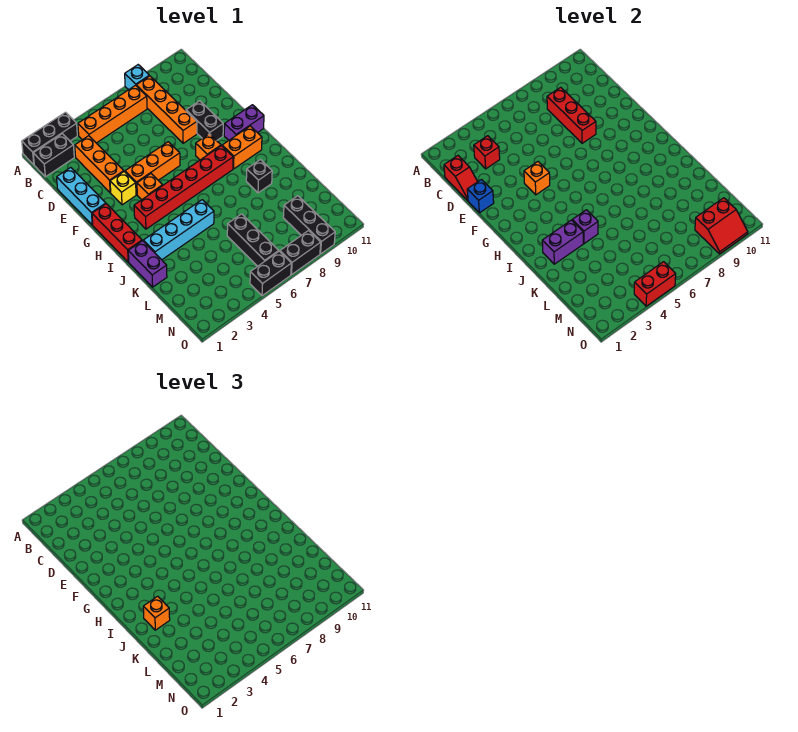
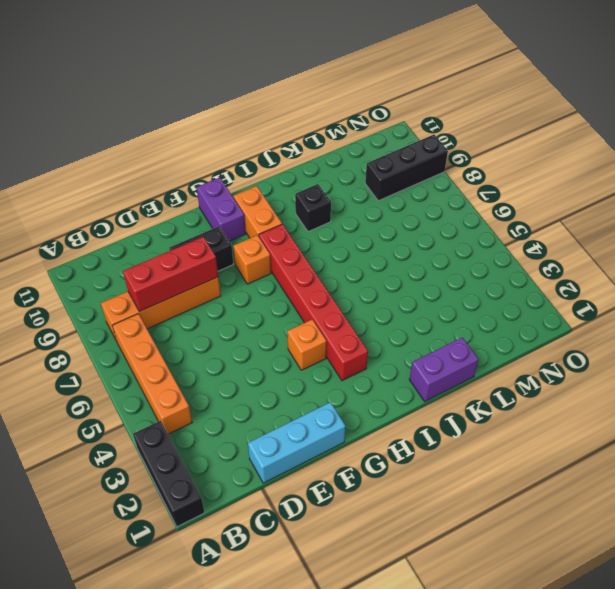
none -> cyan brick A8 level 1
none -> black brick B1:B2 level 1
none -> orange brick C3:E3 level 1
none -> yellow brick F3 level 1

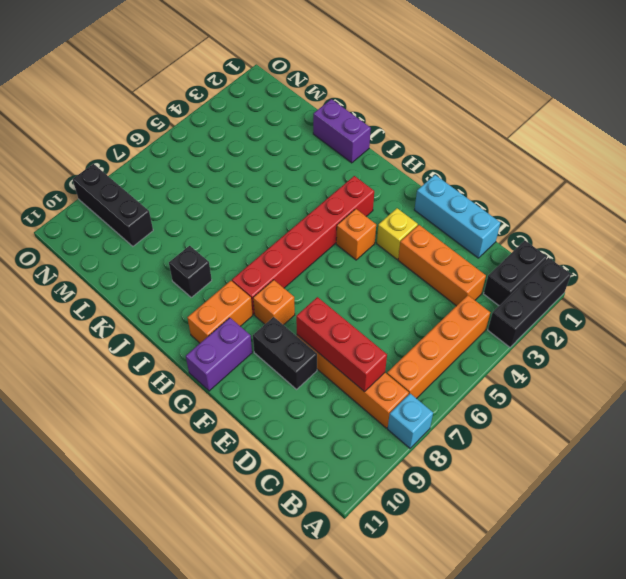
none -> orange brick F4:F6 level 1
none -> red brick G1:I1 level 1
none -> cyan brick J2:J5 level 1
none -> black brick L6:N6 level 1

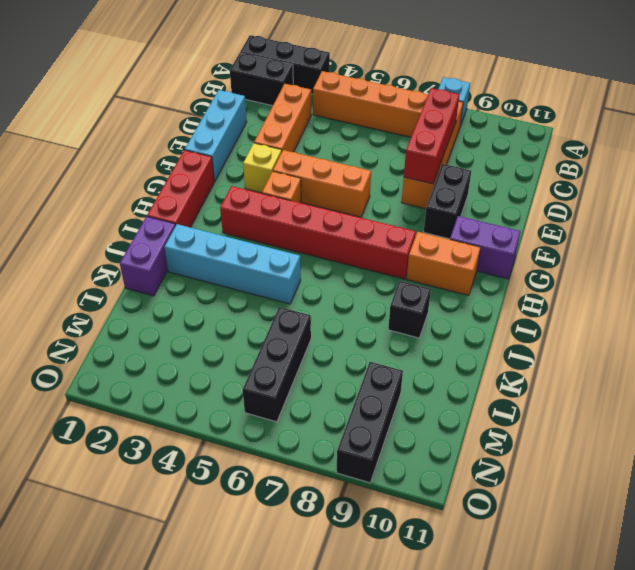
none -> orange brick G8 level 1
none -> black brick O5:O6 level 1
none -> black brick O7:O8 level 1
none -> red slope C1:D1 level 2 top C

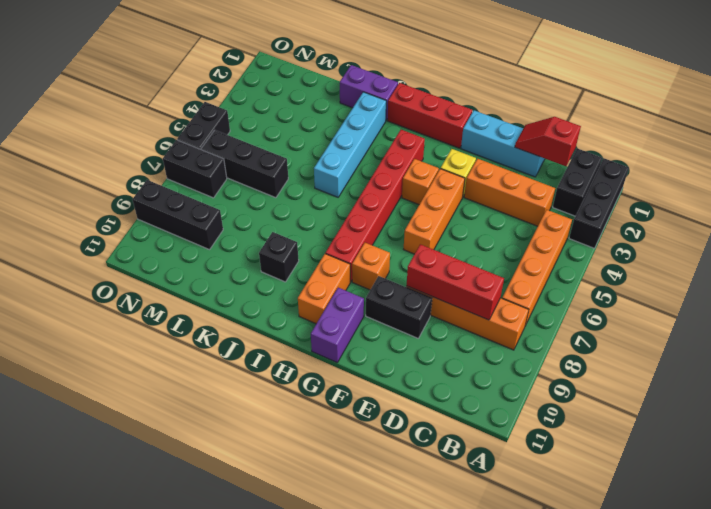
black brick N7:O7 level 1 -> black brick O7:O8 level 1
none -> cyan brick A8 level 1
none -> red brick C3 level 2
none -> blue brick E1 level 2
none -> orange brick F4 level 2

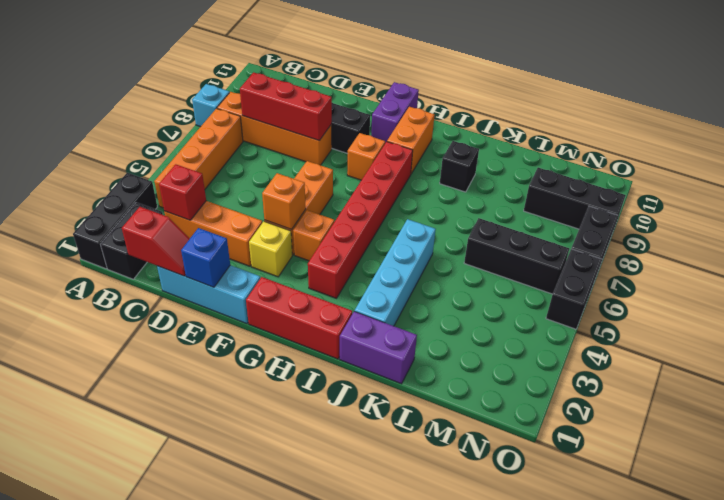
none -> purple brick J2:J3 level 2
none -> purple brick J4 level 2
none -> red slope N9:O10 level 2 top N
none -> red brick O4:O5 level 2

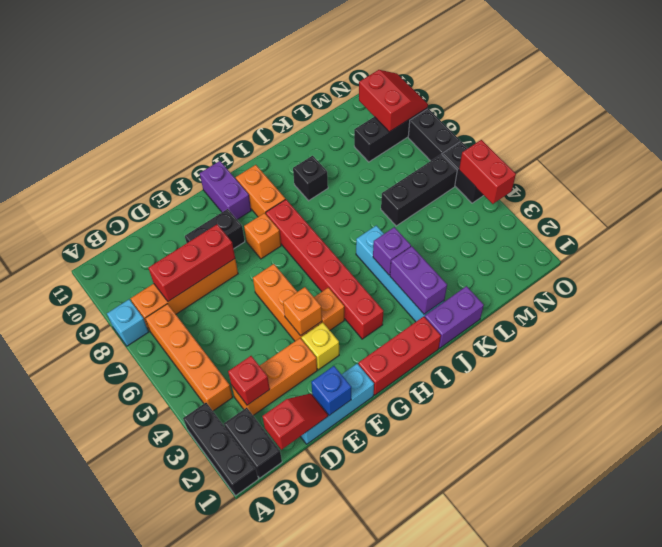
none -> orange brick J2 level 3

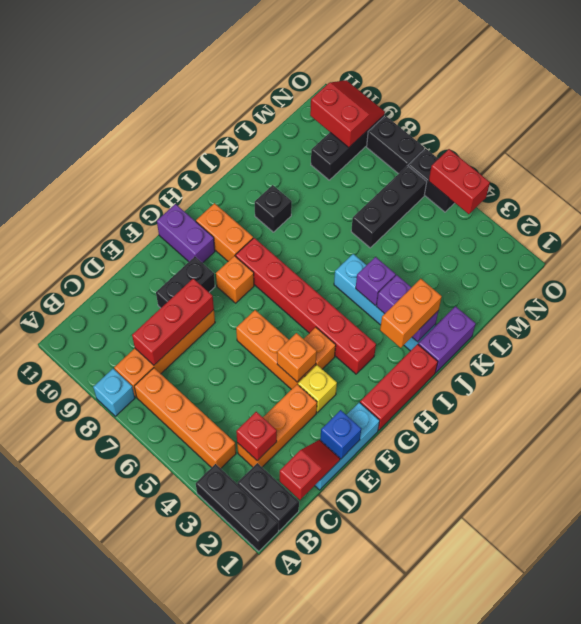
orange brick I2:J2 level 3 -> orange brick J2 level 3

